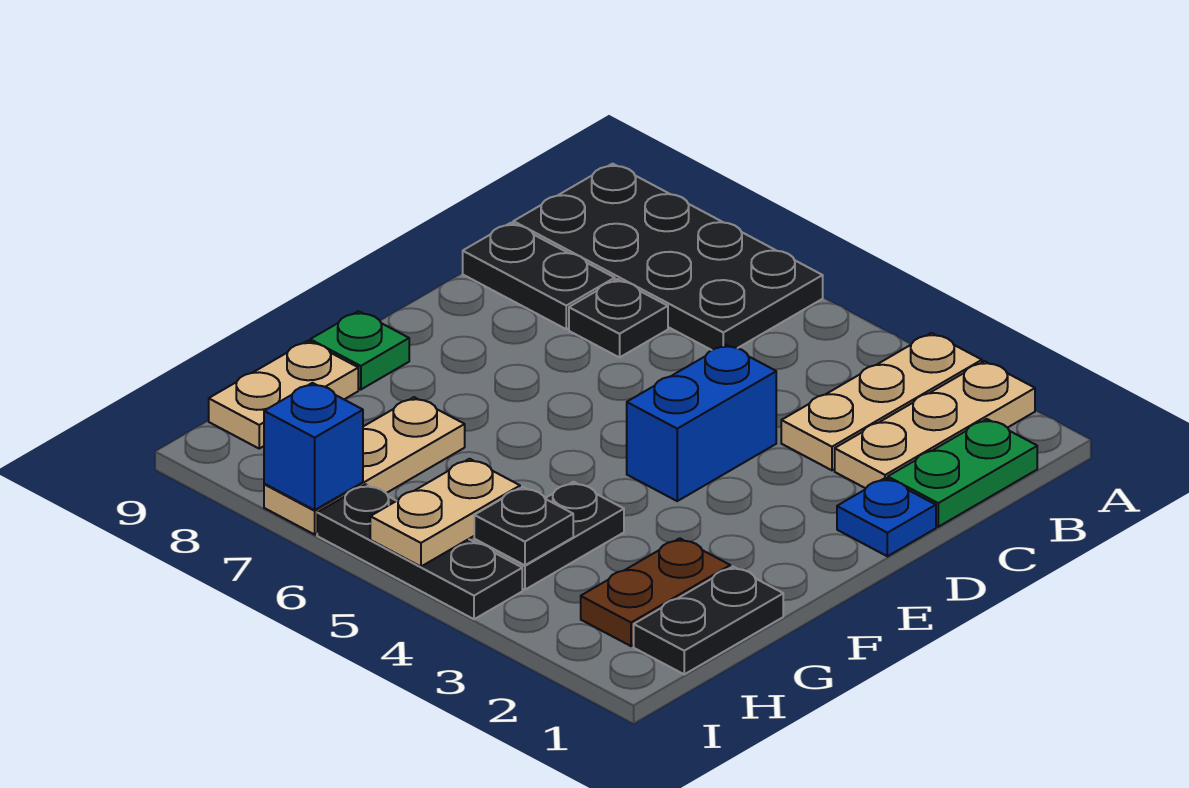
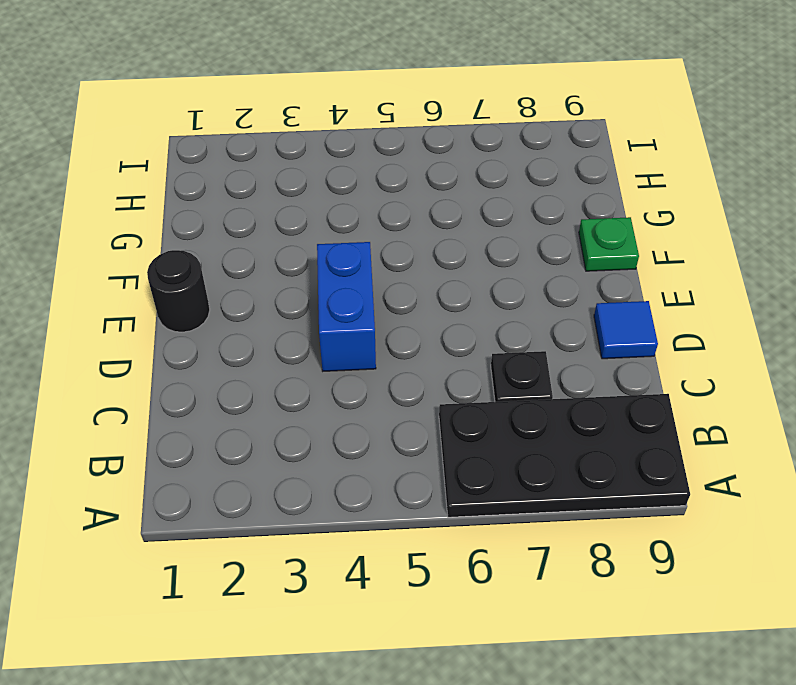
blue tile D9 level 1 -> none
black round brick E1 level 1 -> none
none -> tan plate A2:C2 level 1
none -> tan plate A3:C3 level 1
none -> green plate B1:C1 level 1

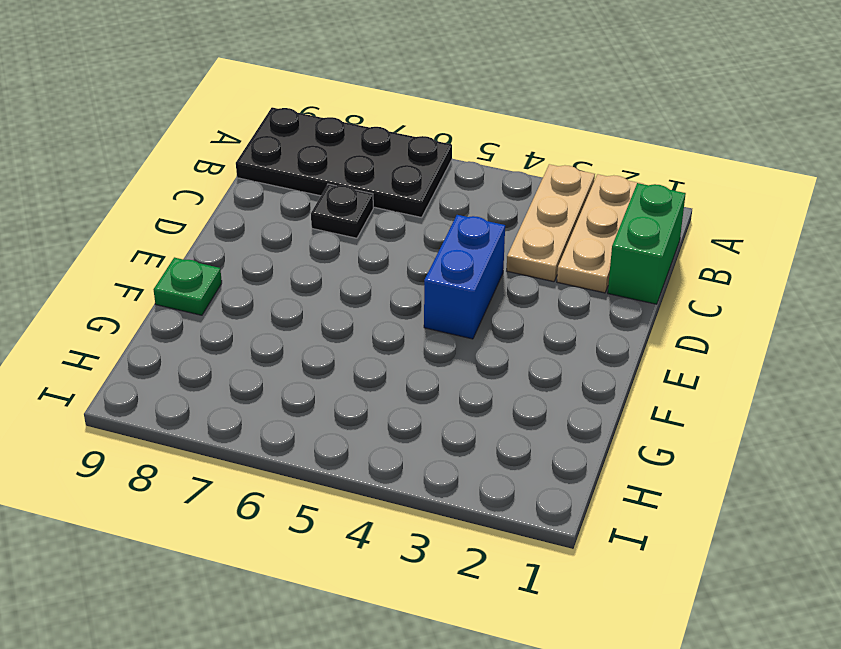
green brick B1:C1 level 1 -> green plate B1:C1 level 1
none -> black plate C8:C9 level 1
none -> blue plate D1 level 1
none -> black plate G1:H1 level 1

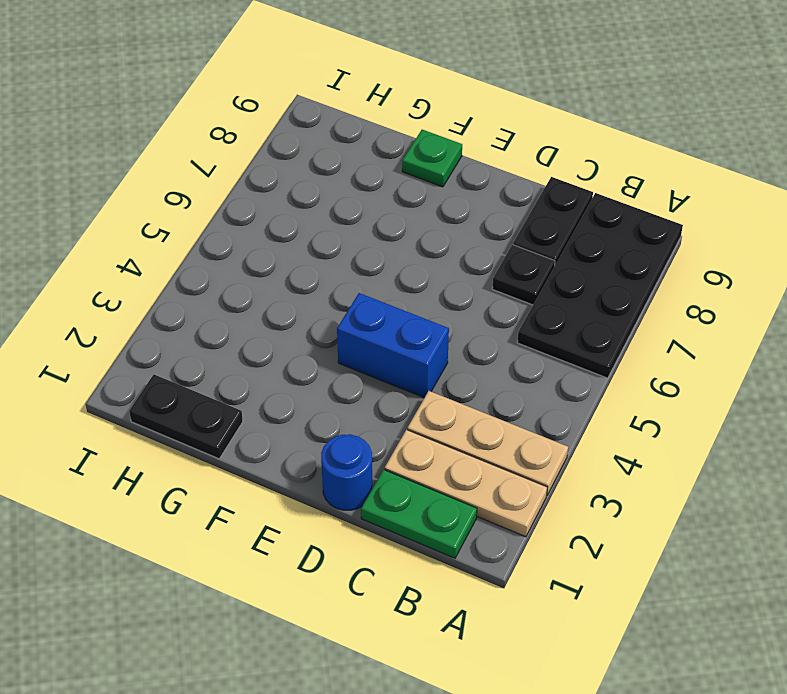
blue round brick D1 level 1 -> blue plate D1 level 1
none -> brown plate G2:H2 level 1
none -> black plate G4:H4 level 1
none -> tan plate G7:I7 level 1

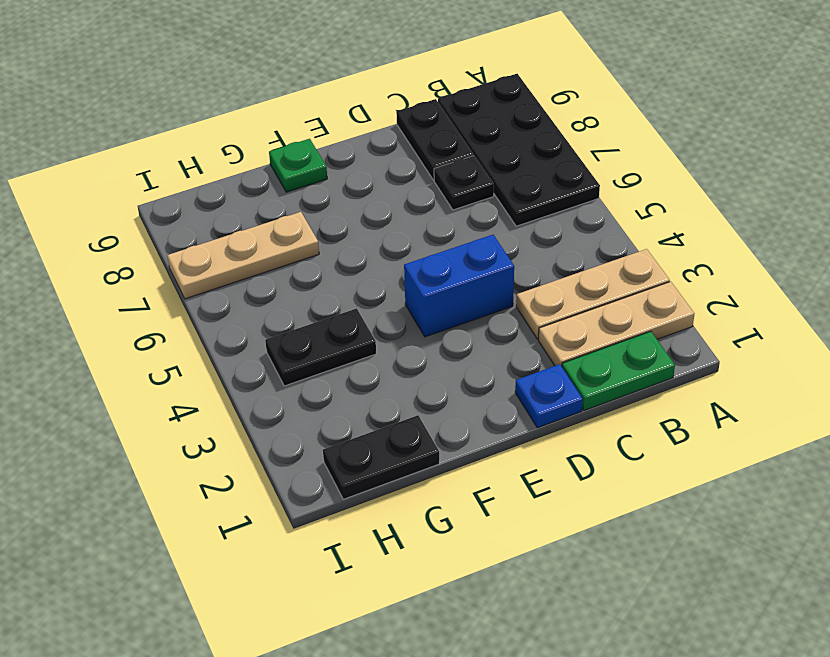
none -> brown plate G2:H2 level 1
none -> tan plate G9:H9 level 1
none -> black plate I4:I6 level 1

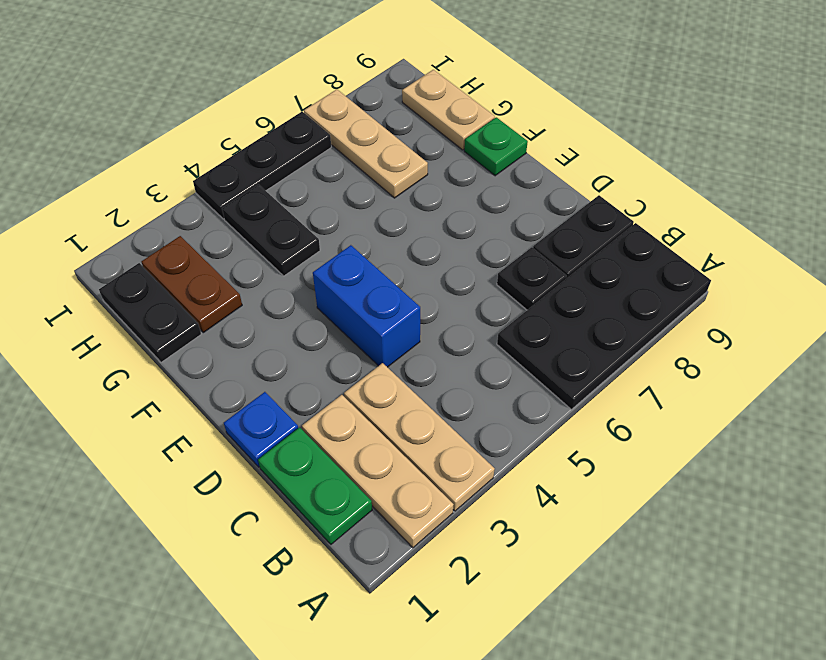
none -> black plate H4 level 2
none -> tan plate H5:I5 level 2
none -> blue brick I7 level 2

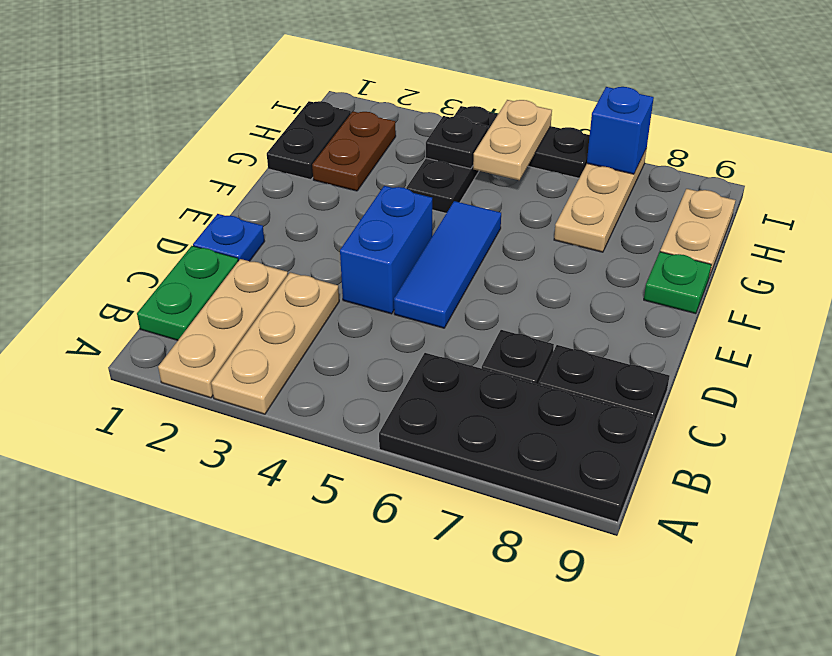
blue tile D5:F5 level 1 -> none

